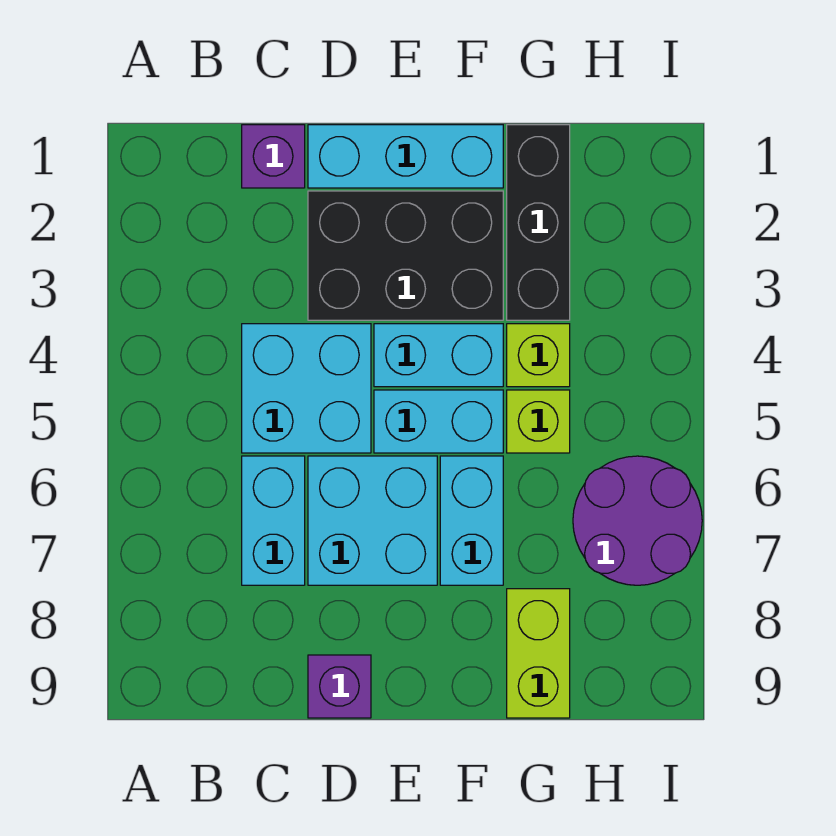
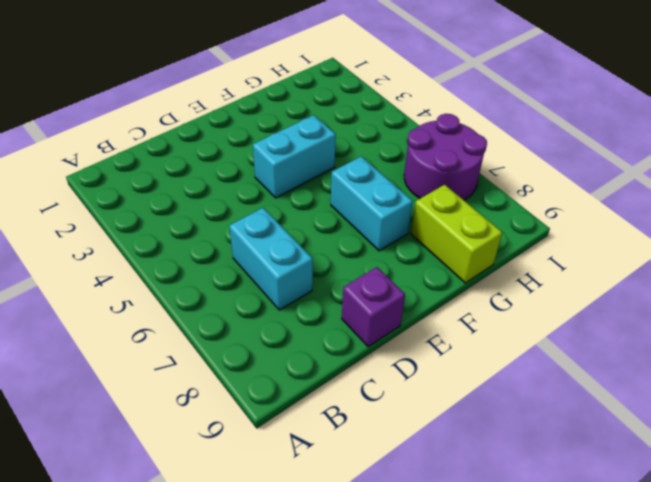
none -> purple brick C1 level 1
none -> cyan brick C4:D5 level 1
none -> cyan brick D1:F1 level 1

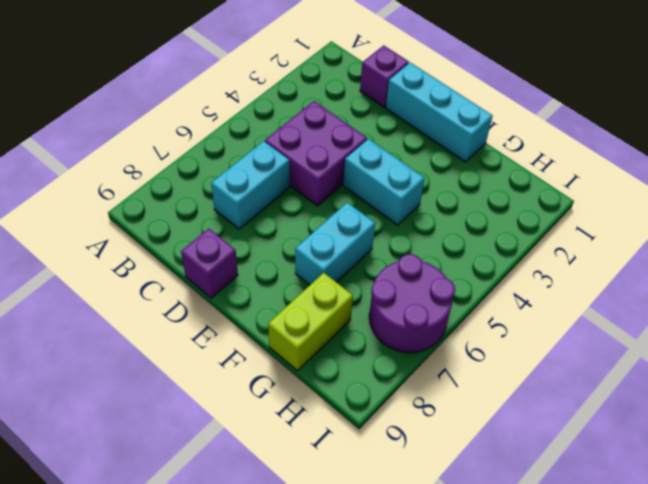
purple brick C4:D5 level 1 -> cyan brick C4:D5 level 1
none -> black brick D2:F3 level 1
none -> cyan brick D6:E7 level 1
none -> cyan brick E5:F5 level 1

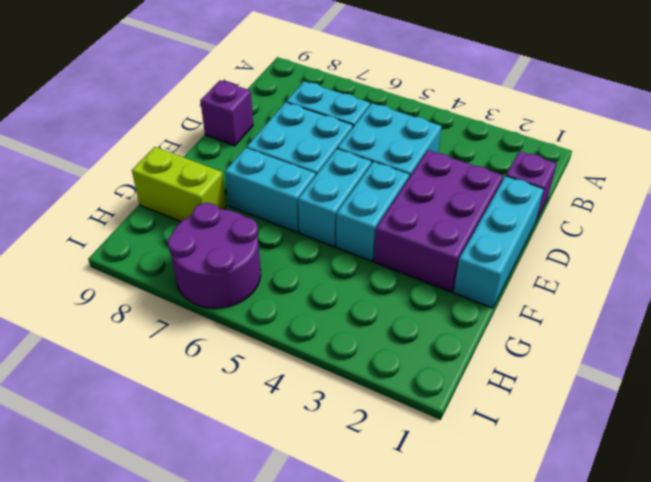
purple brick D2:F3 level 1 -> black brick D2:F3 level 1
none -> black brick G1:G3 level 1
none -> lime brick G4 level 1
none -> lime brick G5 level 1

